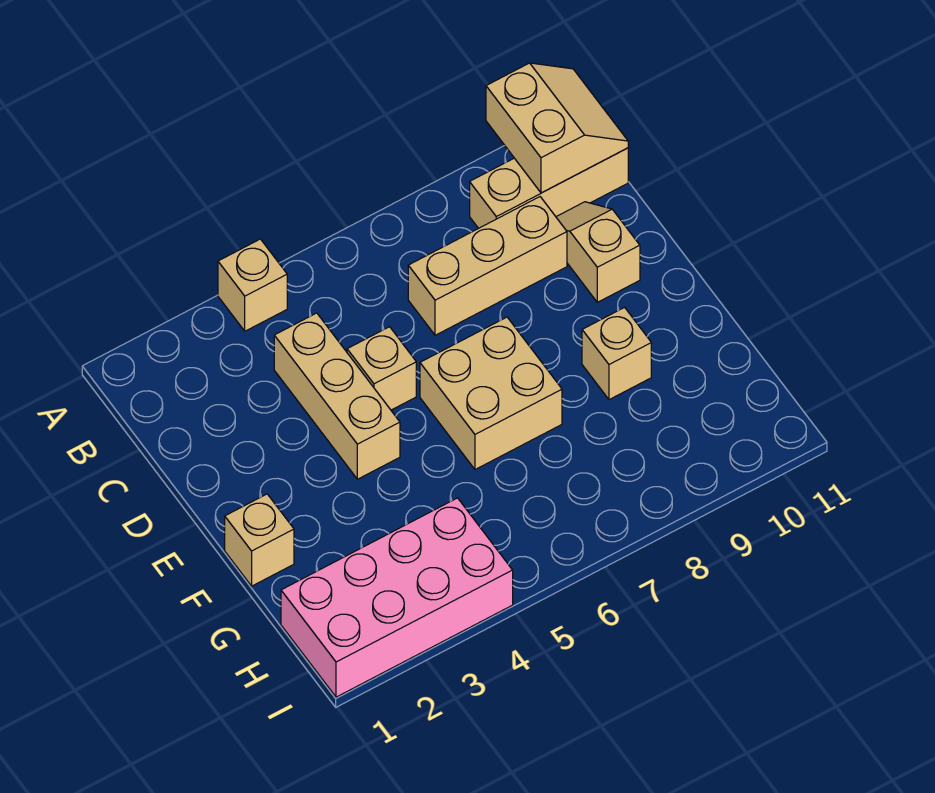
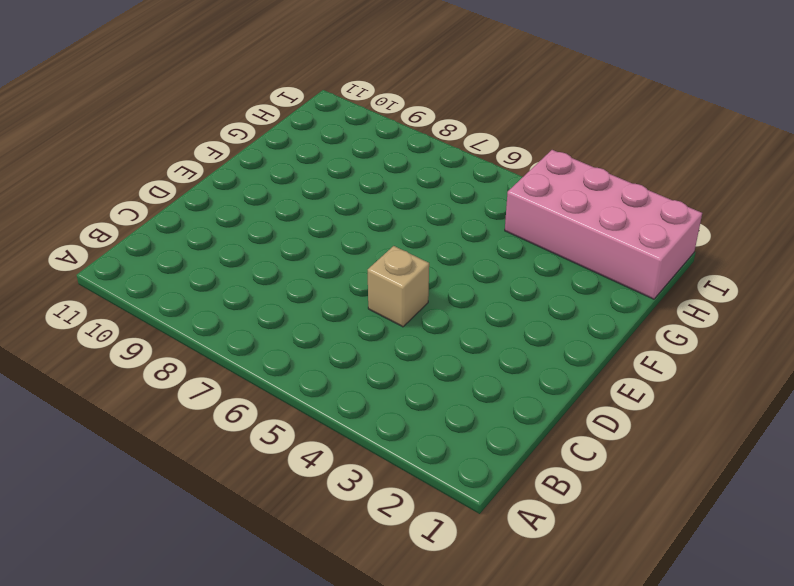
none -> tan brick A4 level 1
none -> tan brick B9:B11 level 1

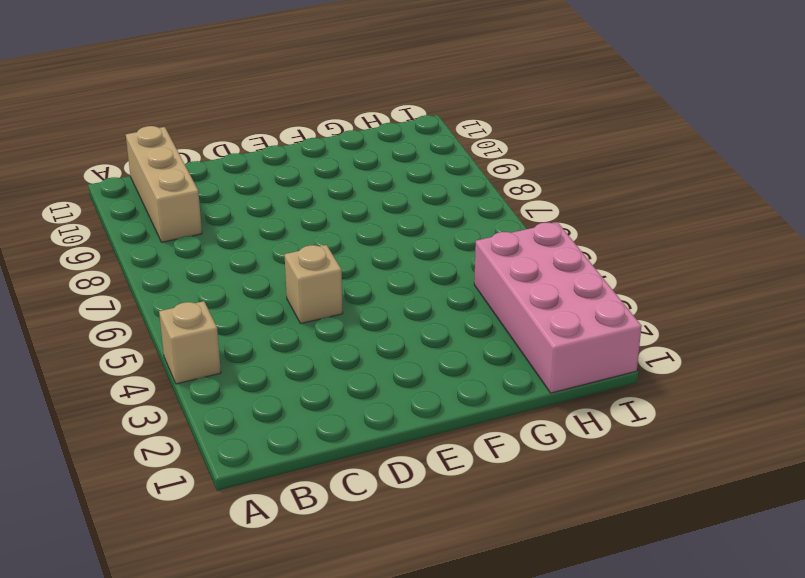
none -> tan brick C4:E4 level 1
none -> tan brick C7:C9 level 1

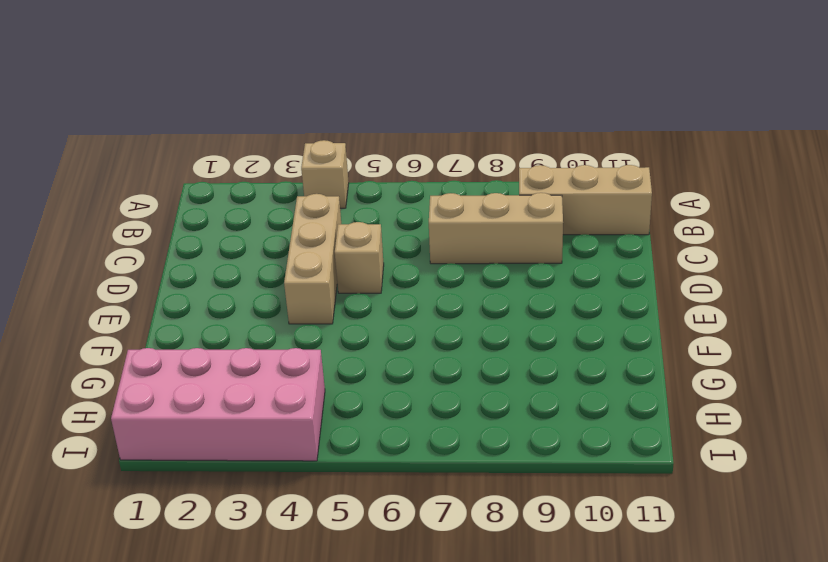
none -> tan slope C10:D10 level 1 top D
none -> tan brick E6:F7 level 1

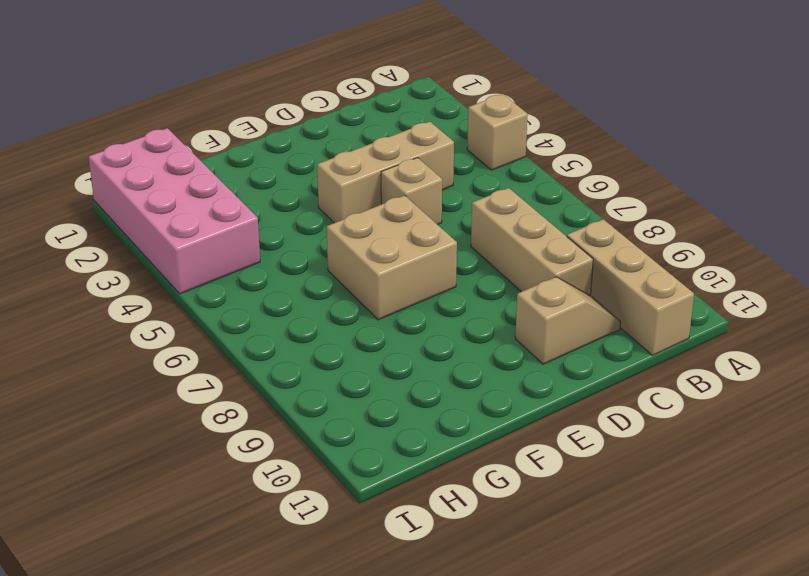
none -> tan brick F1 level 1
none -> tan brick F9 level 1

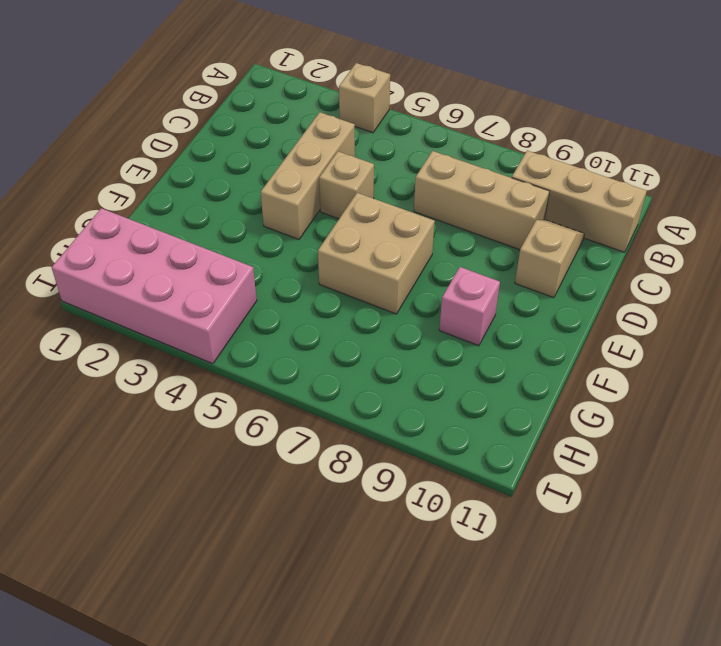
pink brick F9 level 1 -> tan brick F9 level 1
none -> tan brick F1 level 1
none -> tan slope A10:B11 level 2 top 10

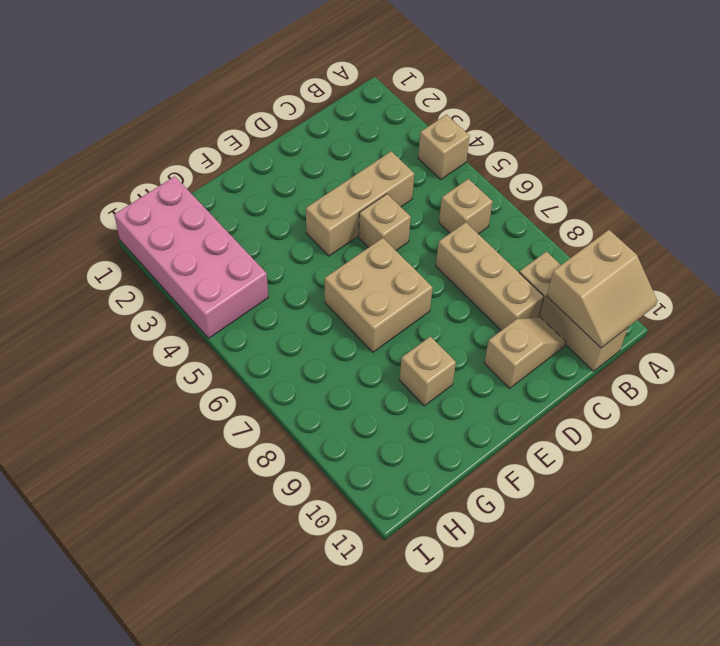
tan brick B6 level 1 -> tan brick F1 level 1

